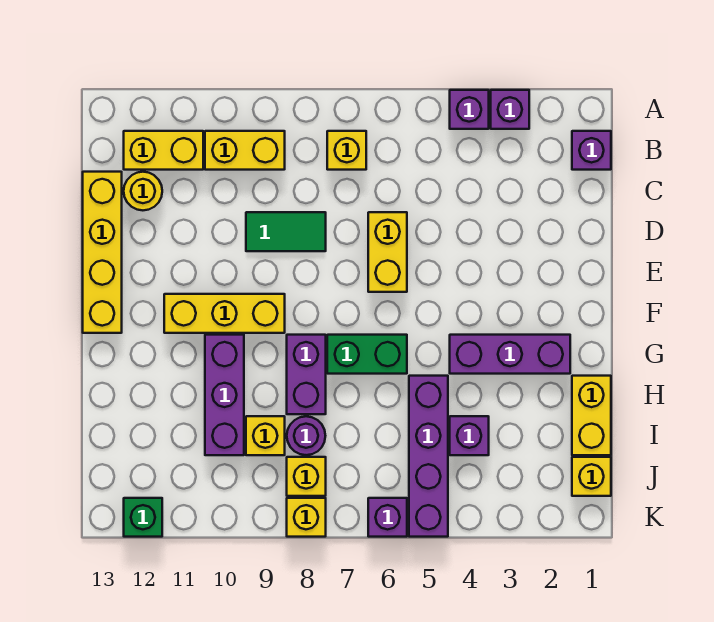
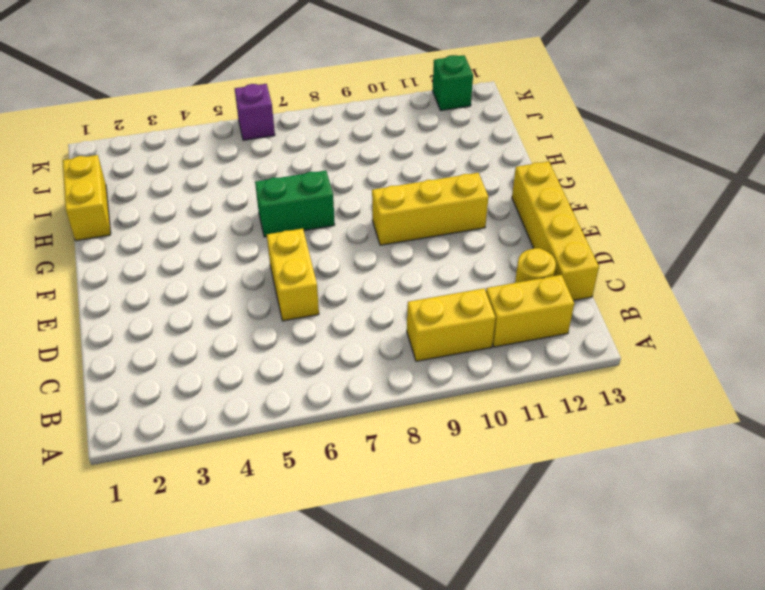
none -> purple brick A3 level 1
none -> purple brick A4 level 1
none -> purple brick B1 level 1

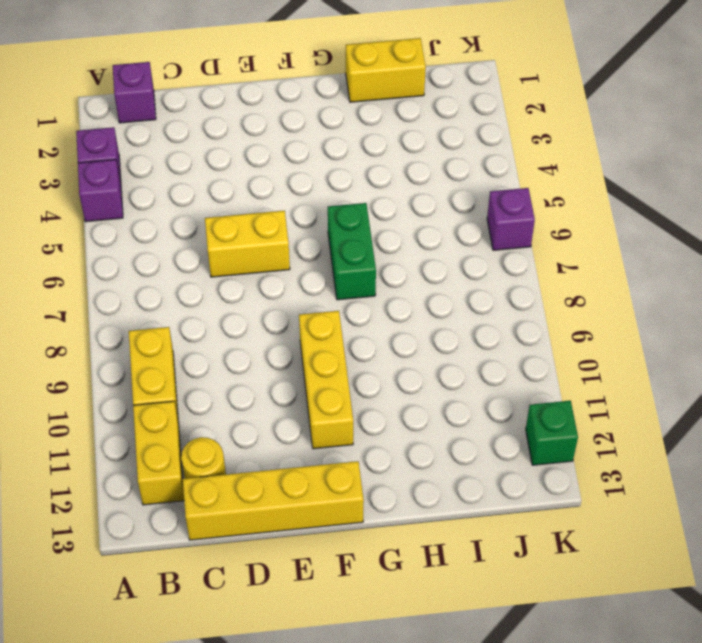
none -> yellow brick B7 level 1
none -> green tile D8:D9 level 1
none -> purple brick G2:G4 level 1

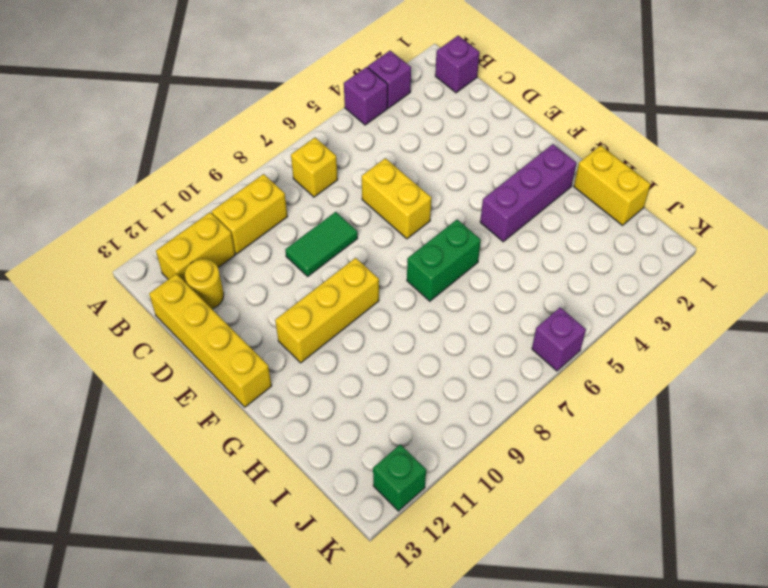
none -> purple brick G8:H8 level 1
none -> purple brick G10:I10 level 1
none -> purple brick H5:K5 level 1

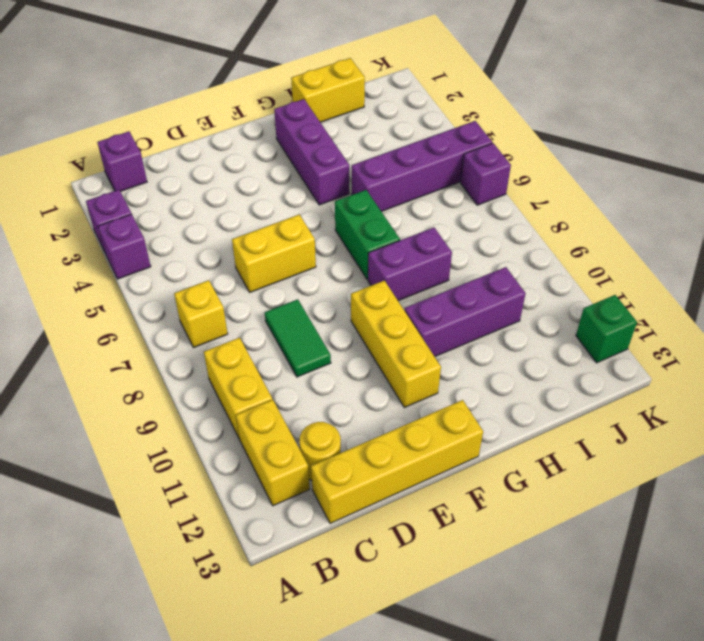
none -> purple brick I4 level 1
none -> purple round brick I8 level 1
none -> yellow brick I9 level 1

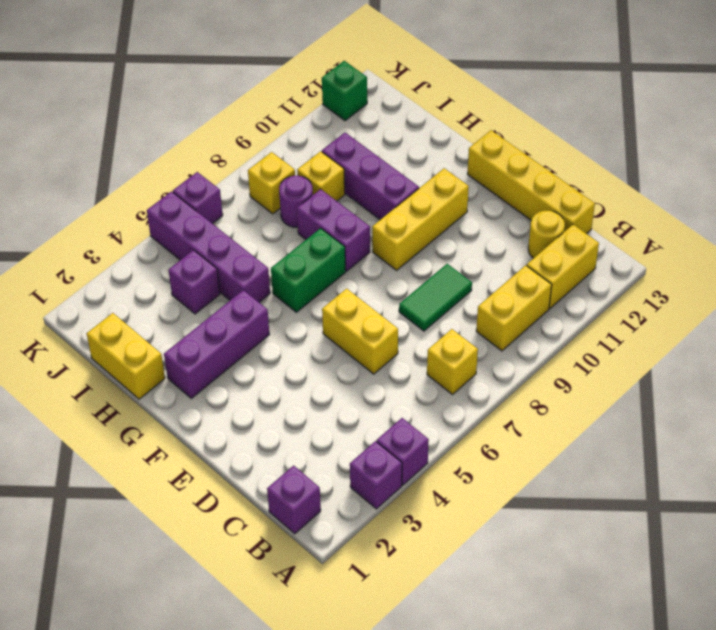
none -> yellow brick J1 level 1
none -> yellow brick K8 level 1

